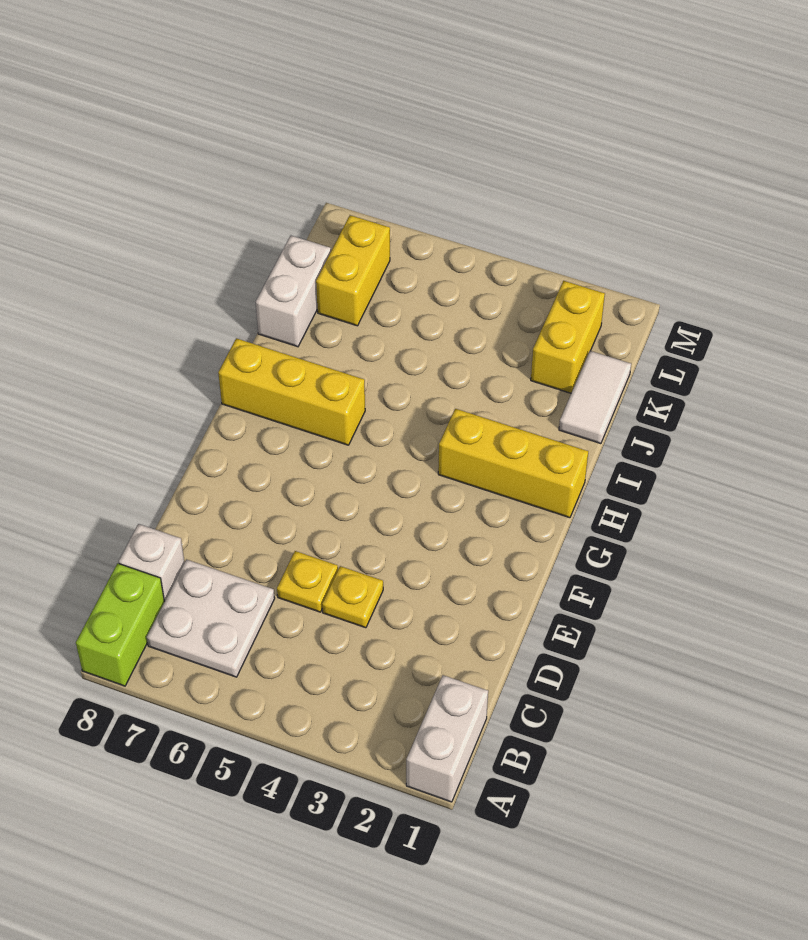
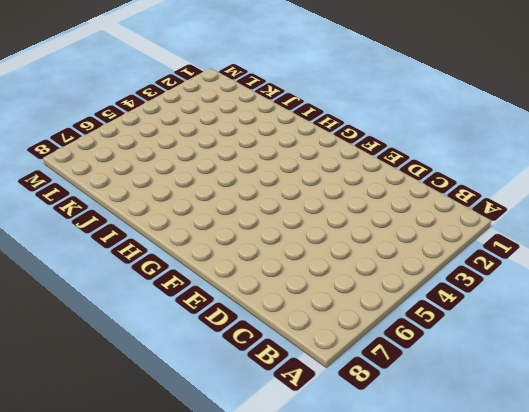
none -> white brick A1:B1 level 1
none -> lime brick A8:B8 level 1
none -> white plate B6:C7 level 1

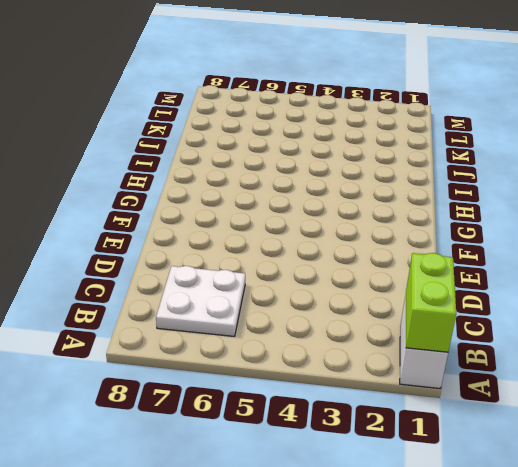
lime brick A1:B1 level 2 -> lime brick A8:B8 level 1
none -> white brick C8 level 1
none -> yellow plate D4 level 1
none -> yellow plate D5 level 1

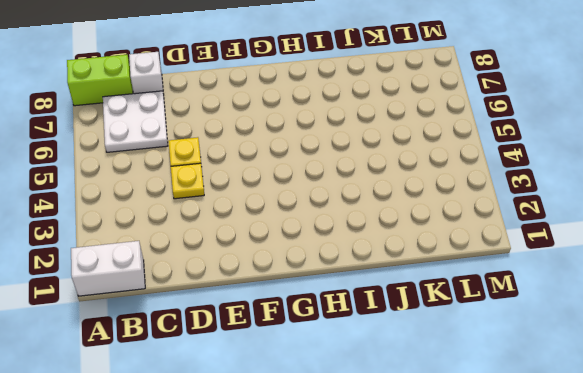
none -> yellow brick H1:H3 level 1
none -> yellow brick H6:H8 level 1
none -> white tile J1:K1 level 1

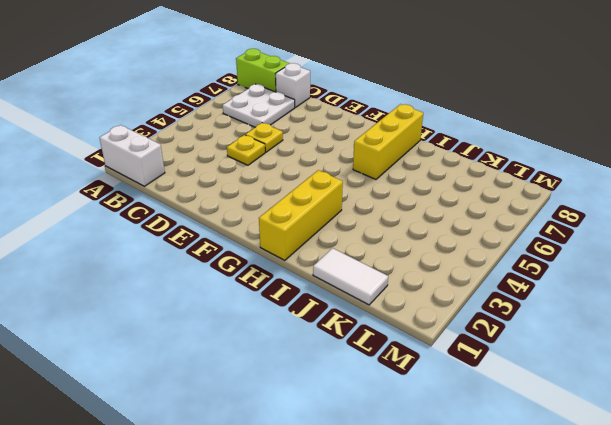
none -> white brick J8:K8 level 1
none -> yellow brick K2:L2 level 1
none -> yellow brick K7:L7 level 1

